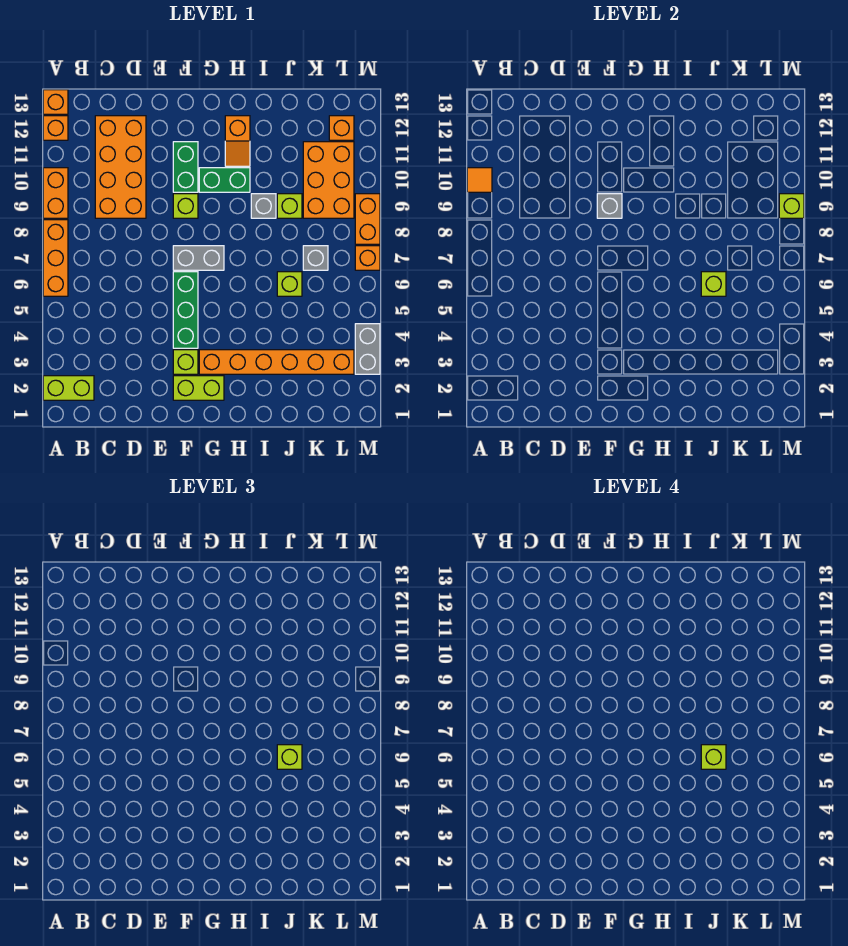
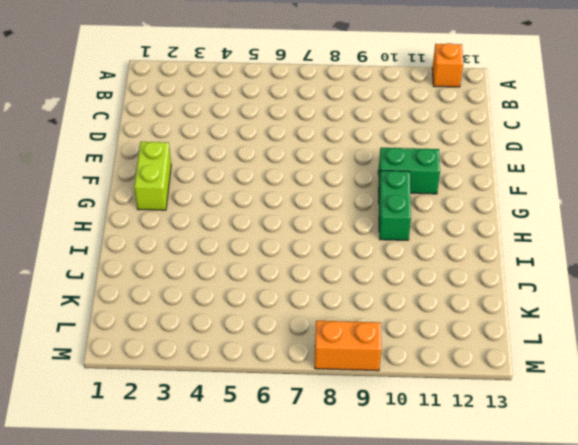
none -> lime brick A2:B2 level 1
none -> orange brick A6:A8 level 1
none -> orange brick A9:A10 level 1
none -> orange brick A13 level 1

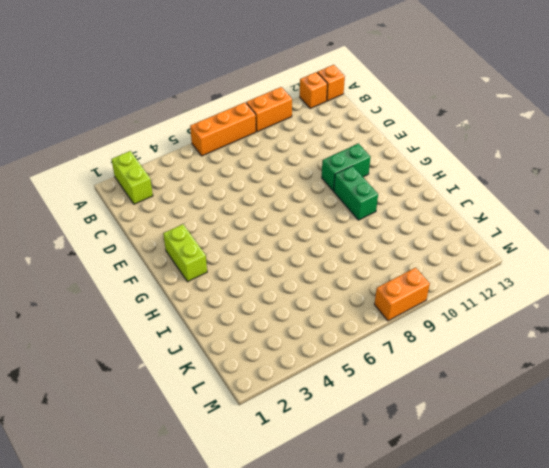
none -> orange brick C9:D12 level 1
none -> lime brick F3 level 1
none -> green brick F4:F6 level 1
none -> grey brick F7:G7 level 1

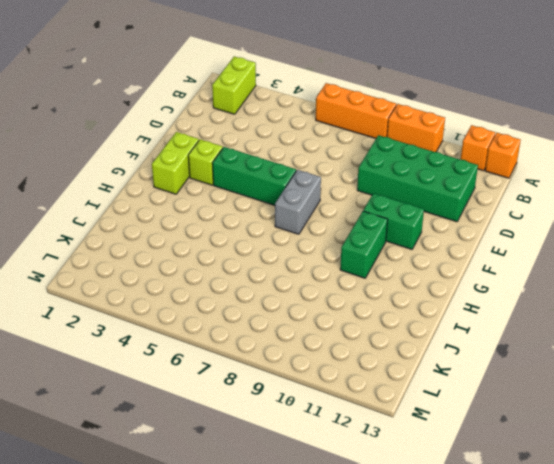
green brick C9:D12 level 1 -> orange brick C9:D12 level 1
none -> lime brick F9 level 1
none -> orange brick G3:L3 level 1
none -> orange slope H11:H12 level 1 top 12
none -> grey brick I9 level 1

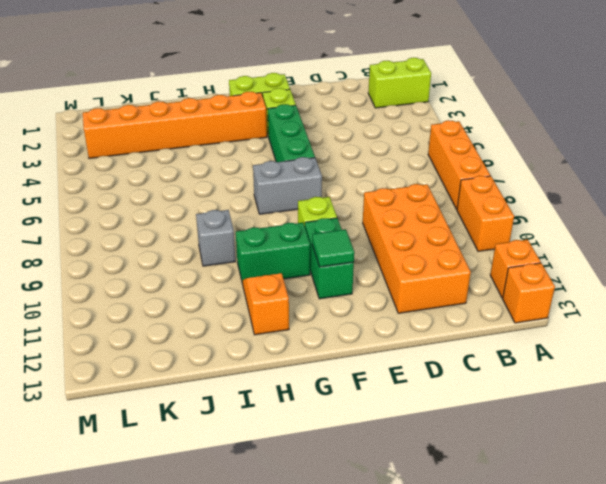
green tile F11 level 2 -> none
none -> lime brick J6 level 1
none -> lime brick J9 level 1
none -> grey brick K7 level 1
none -> orange brick K9:L11 level 1

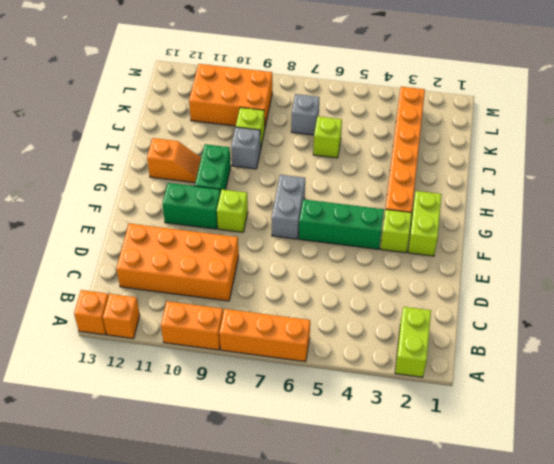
none -> orange brick L12 level 1
none -> grey brick M3:M4 level 1
none -> orange brick M7 level 1
none -> orange brick M8:M9 level 1

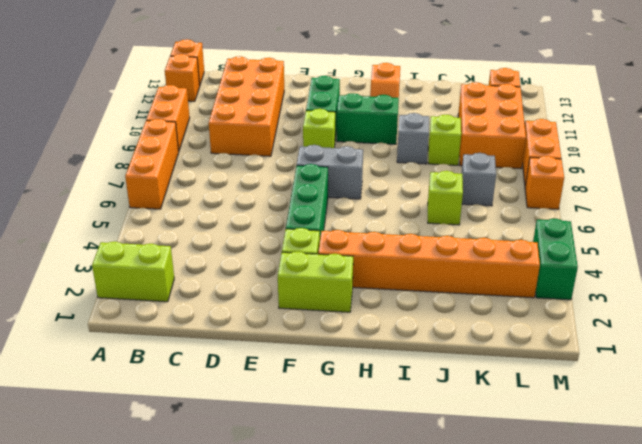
green brick M3:M4 level 1 -> grey brick M3:M4 level 1
none -> orange tile A10 level 2
none -> grey brick F9 level 2
none -> lime brick J6 level 2
none -> lime brick M9 level 2

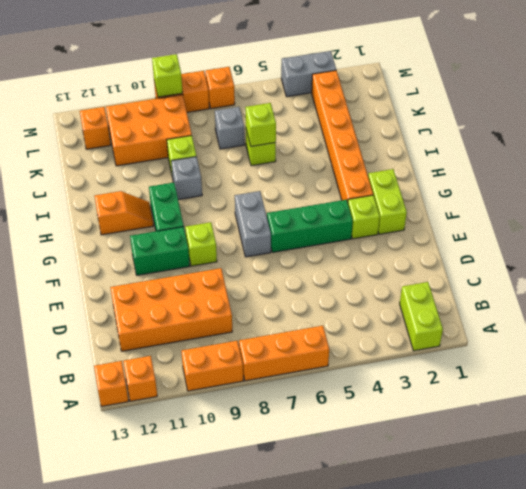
none -> orange tile A10 level 2
none -> grey brick F9 level 2
none -> lime brick J6 level 3
none -> lime brick J6 level 4

